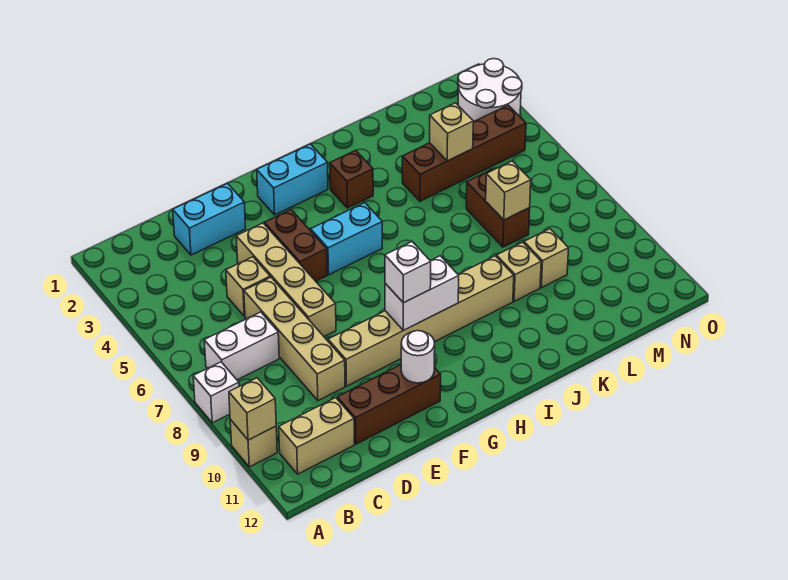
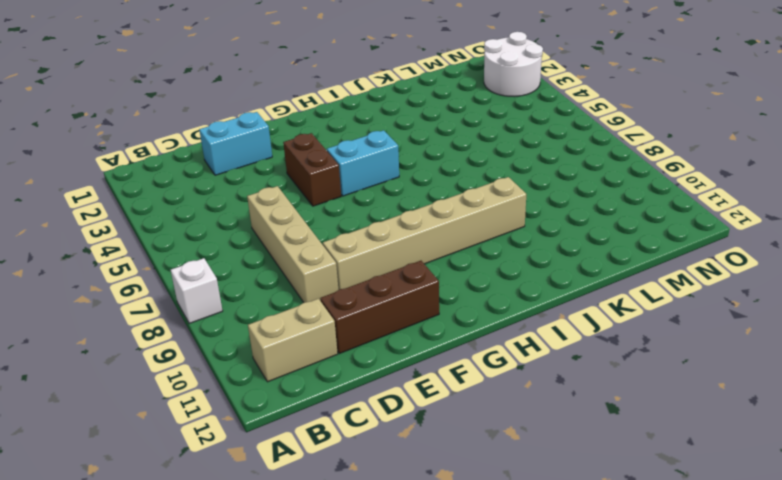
none -> tan brick A10 level 1
none -> white brick B7:C7 level 1
none -> tan brick D5 level 1

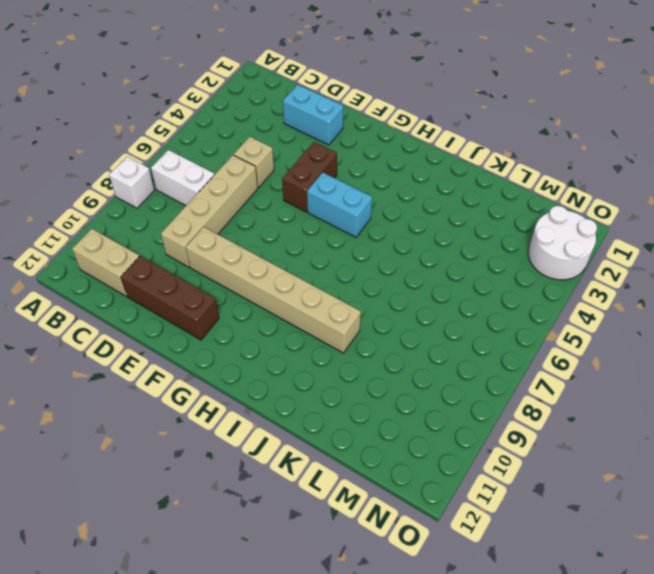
none -> tan brick A10 level 1
none -> tan brick E4:E7 level 1
none -> cyan brick G2:H2 level 1

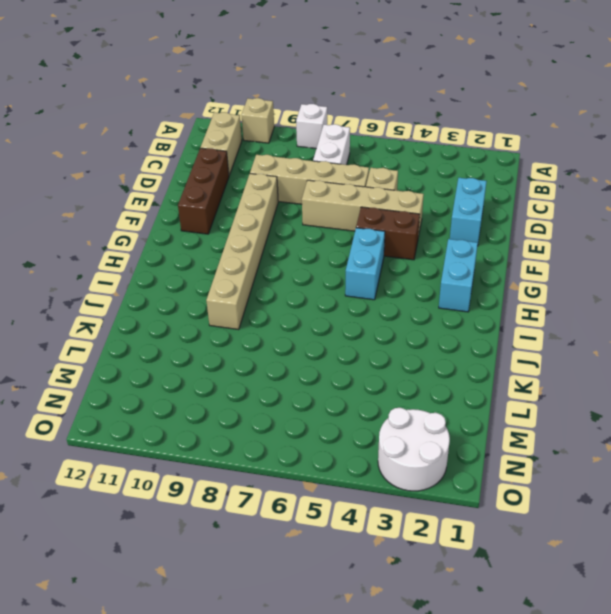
none -> brown brick I3 level 1
none -> brown brick K4:N4 level 1
none -> tan brick K9 level 1

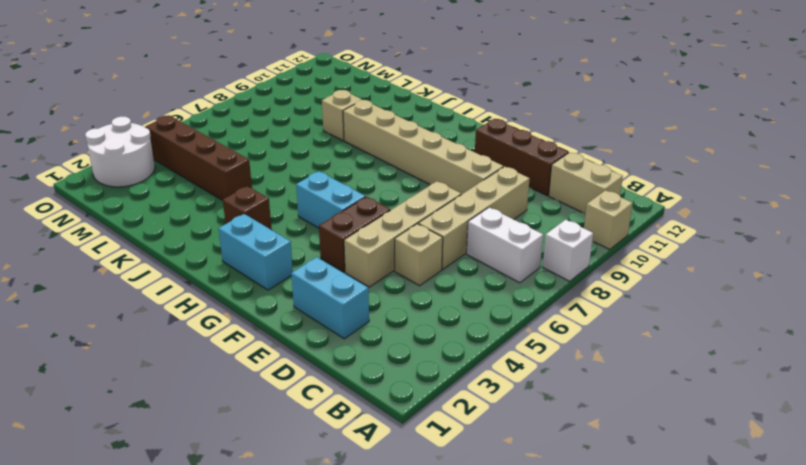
none -> brown brick L6:L7 level 1
none -> tan brick L9 level 1
none -> tan brick A10 level 2

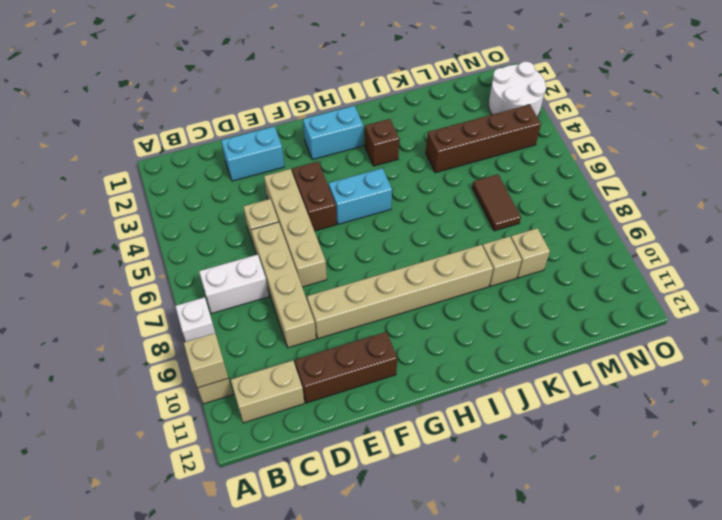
brown tile L6:L7 level 1 -> brown brick L6:L7 level 1
none -> white round brick F11 level 2
none -> white brick G9:H9 level 2
none -> tan brick L4 level 2

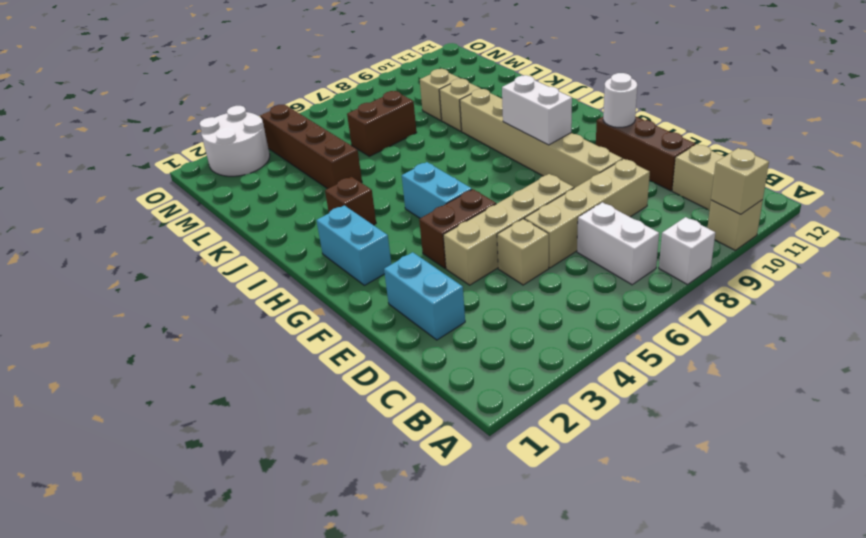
none -> tan brick L4 level 2
none -> tan brick L7 level 2
none -> white brick G9 level 3

